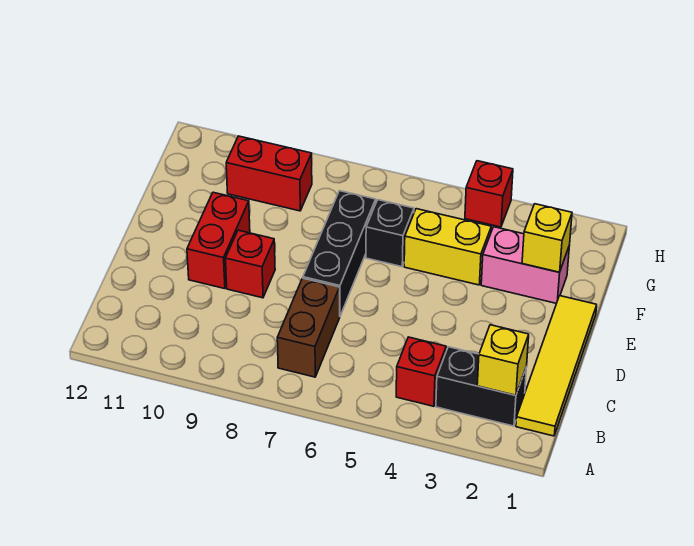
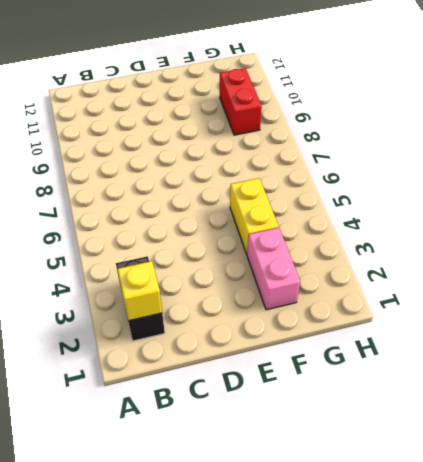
none -> yellow tile B1:E1 level 1
none -> red brick B4 level 1
none -> brown brick B7:C7 level 1

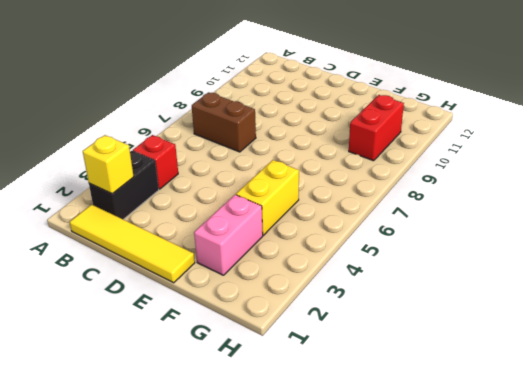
none -> black brick D7:F7 level 1
none -> red brick D9 level 1
none -> red brick D10:E10 level 1

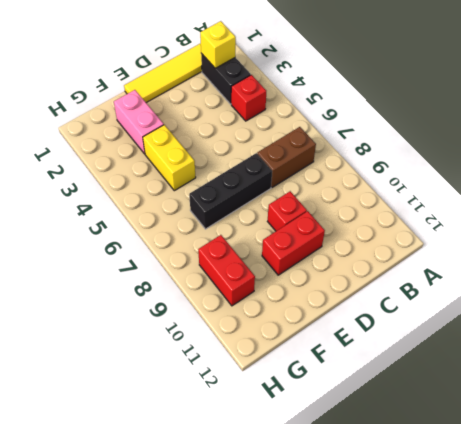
none -> black brick F6 level 1
none -> red brick H4 level 1
none -> yellow brick F2 level 2

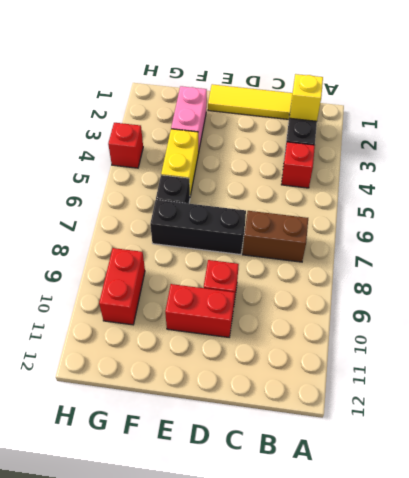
none -> yellow brick F2 level 2

